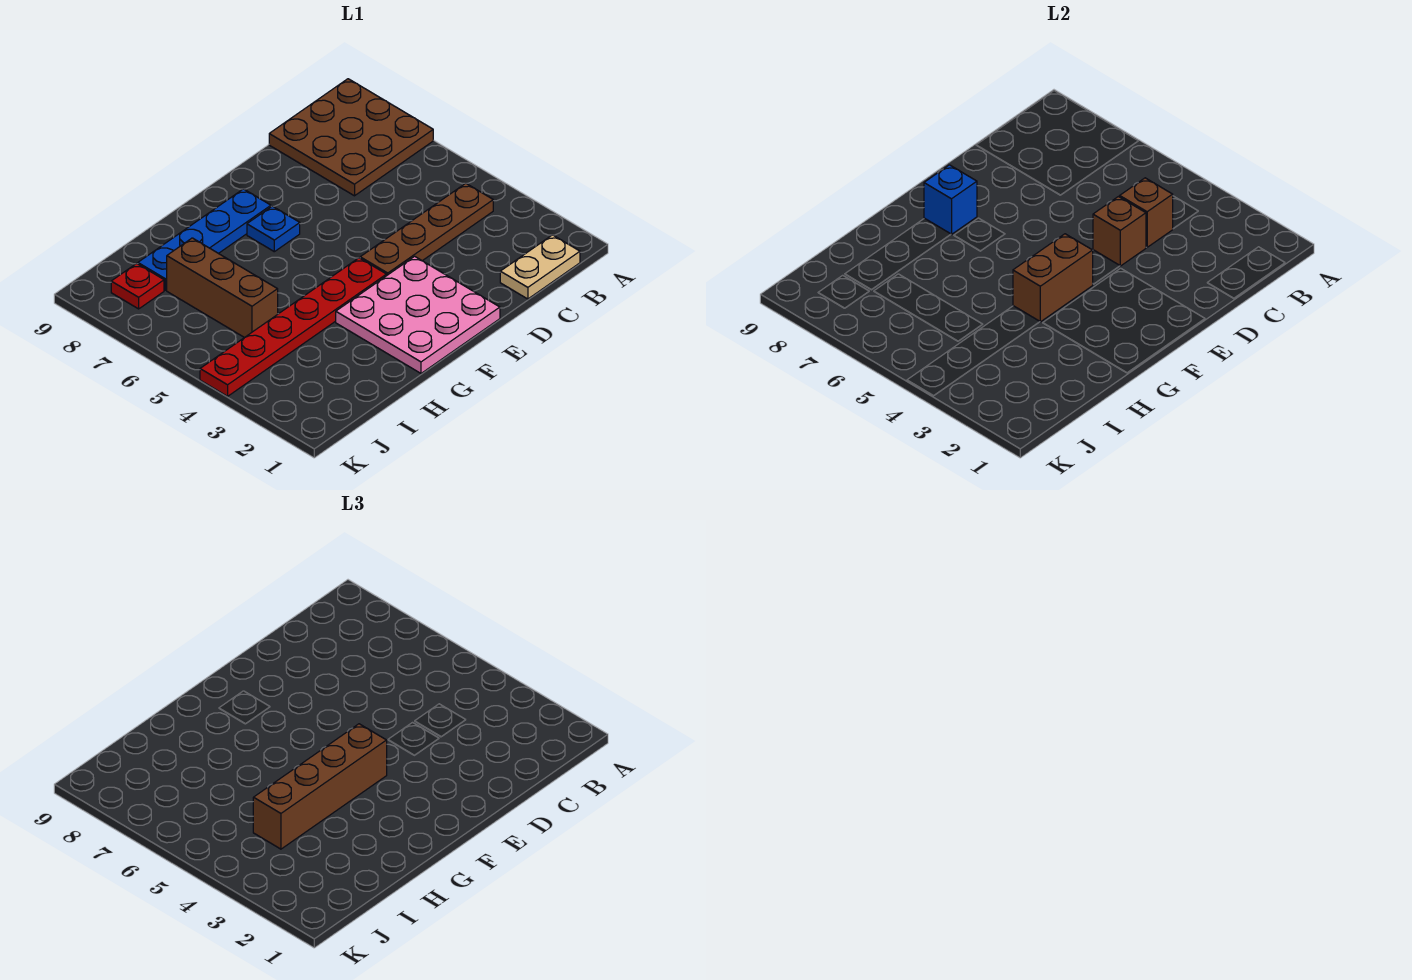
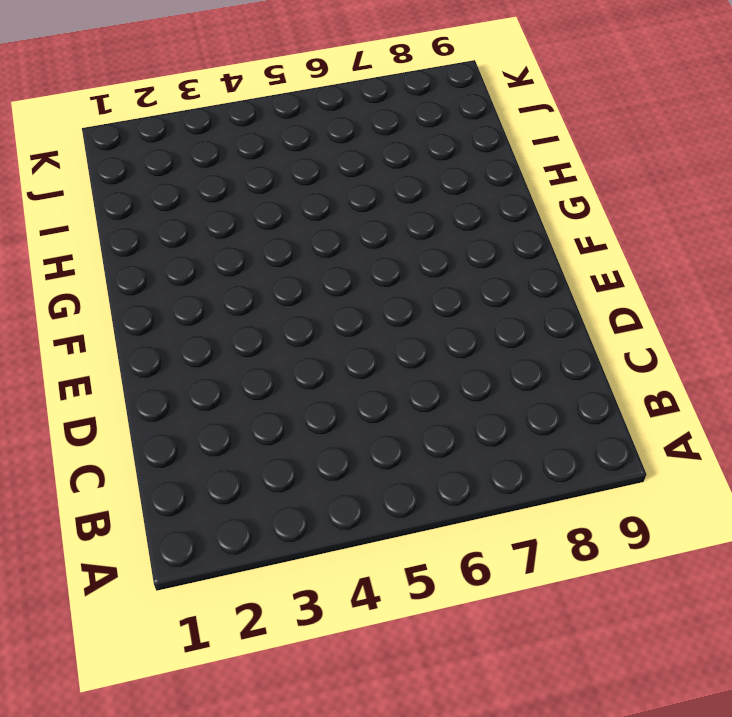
none -> brown plate A7:C9 level 1
none -> tan plate B1:C1 level 1
none -> brown plate B4:E4 level 1

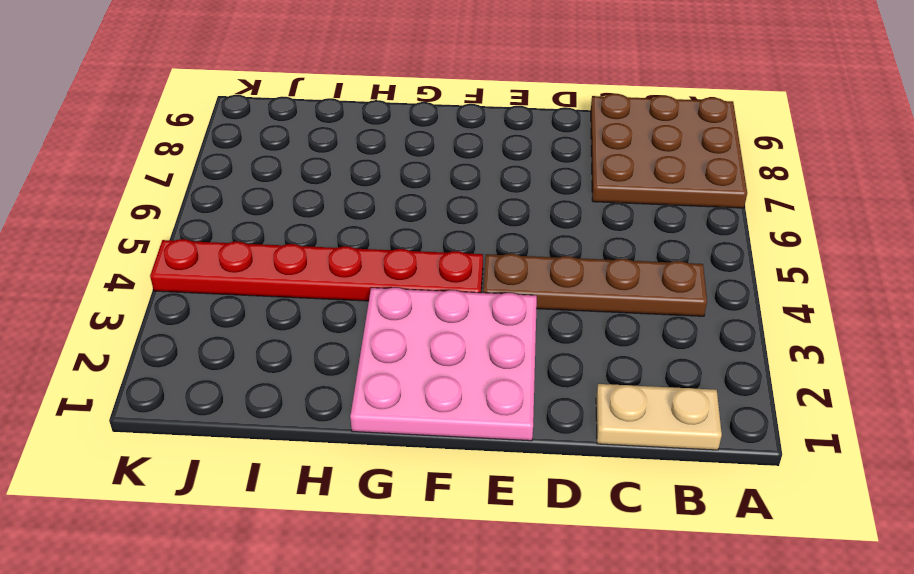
none -> blue plate F7 level 1
none -> blue plate F8:I8 level 1
none -> brown brick I5:I7 level 1

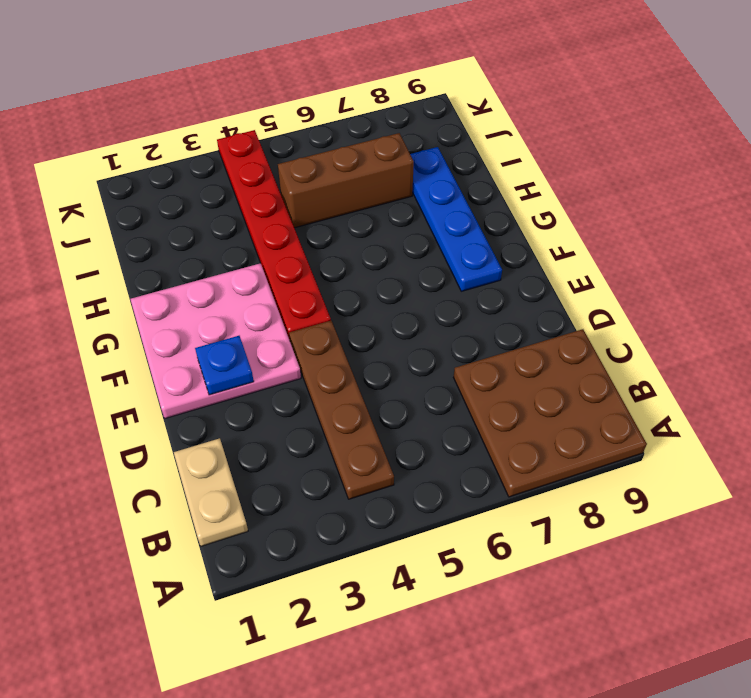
blue plate E2 level 2 -> blue plate F7 level 1
none -> red plate J8 level 1
none -> brown brick C4 level 2
none -> brown brick D4 level 2

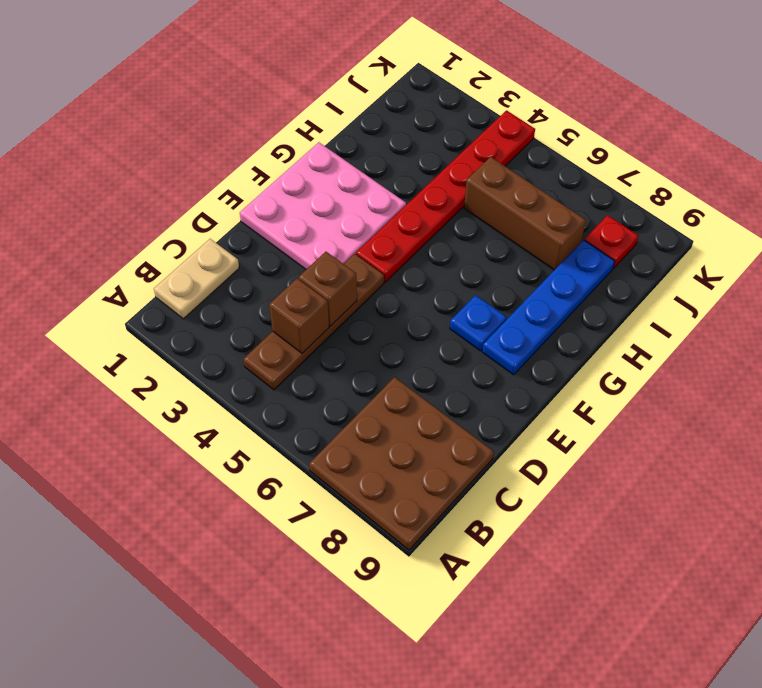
none -> brown brick F4:G4 level 2
none -> blue brick F8 level 2
none -> brown brick F4:I4 level 3

